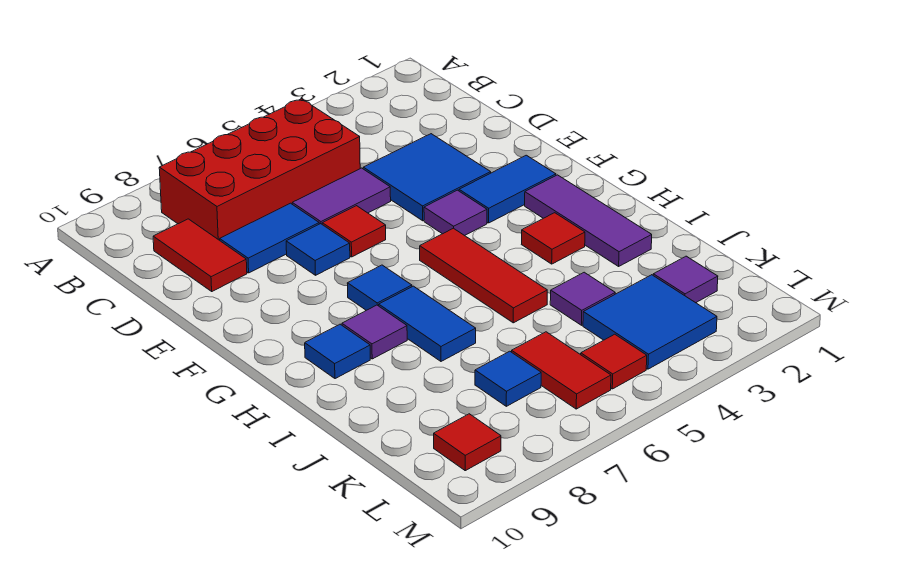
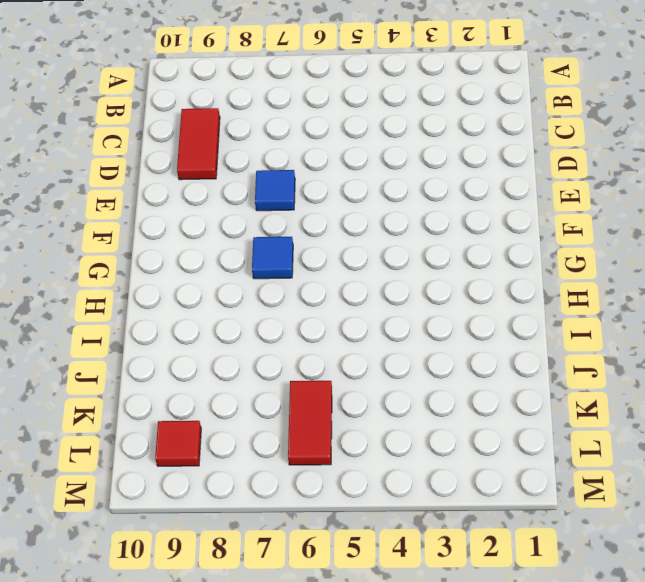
none -> red brick B5:C8 level 1
none -> blue tile D3:E4 level 1
none -> purple tile D5:D6 level 1

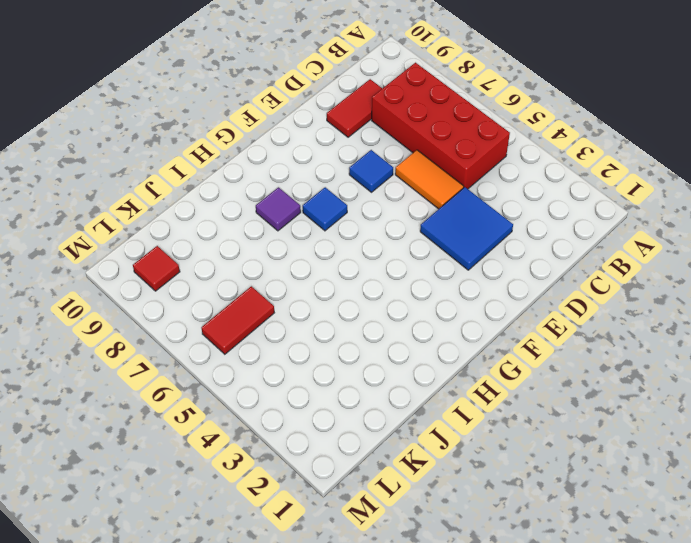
orange tile D5:D6 level 1 -> purple tile D5:D6 level 1
none -> blue tile D7:D8 level 1
none -> red tile E6 level 1
none -> blue tile F2:F3 level 1

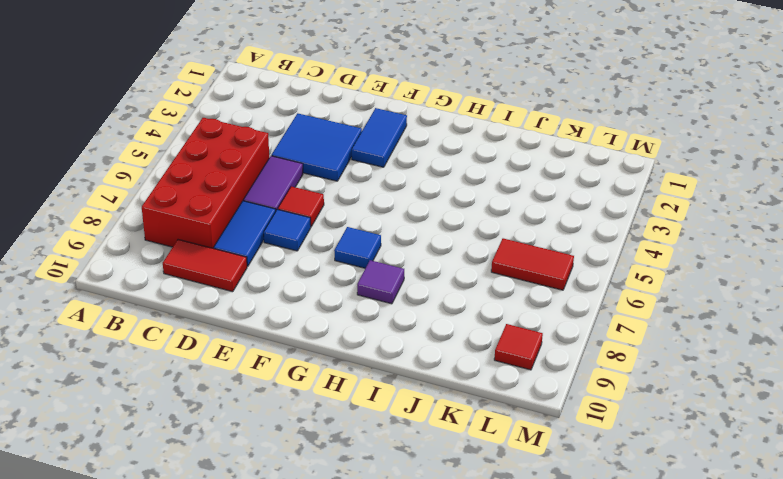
none -> purple tile F4 level 1
none -> purple tile G2:I2 level 1
none -> red tile G5:I5 level 1

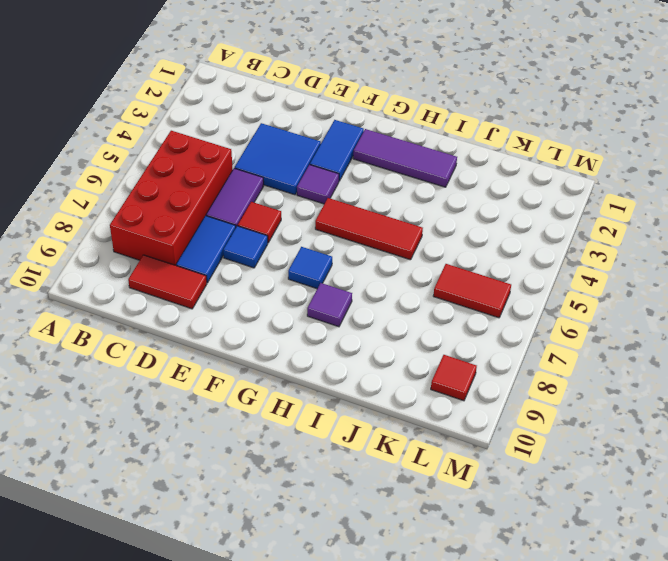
none -> red tile H3 level 1
none -> blue tile H7:I7 level 1
none -> blue tile H9 level 1

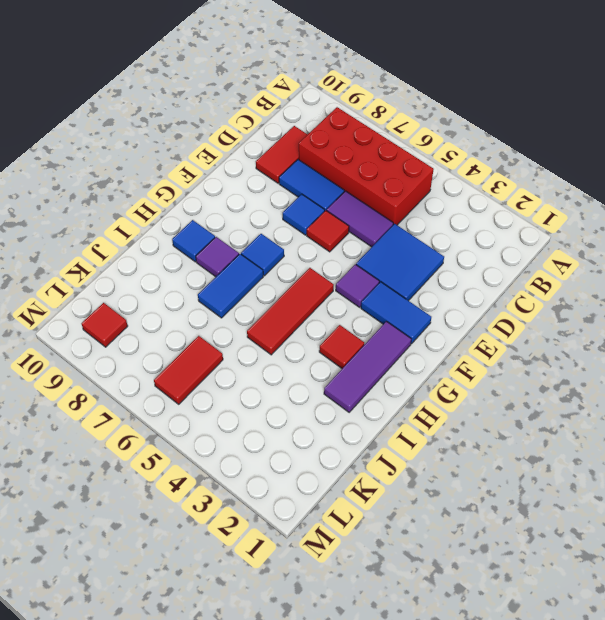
none -> purple tile J4 level 1
none -> purple tile K2 level 1
none -> blue tile K3:L4 level 1

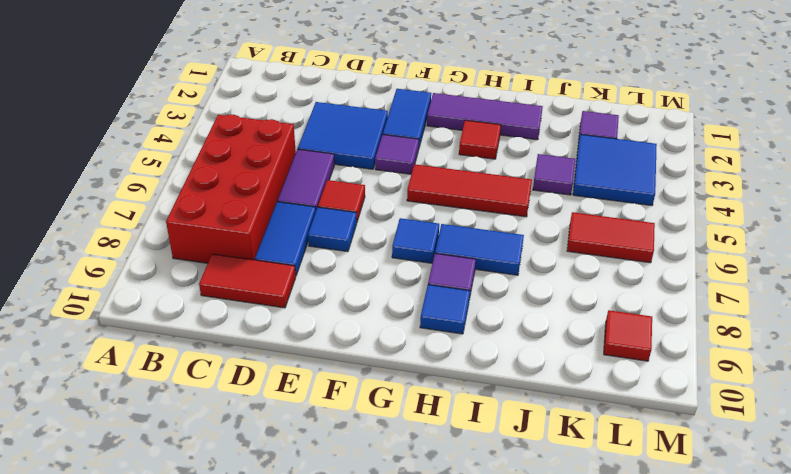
none -> blue tile K7 level 1
none -> red tile L5 level 1

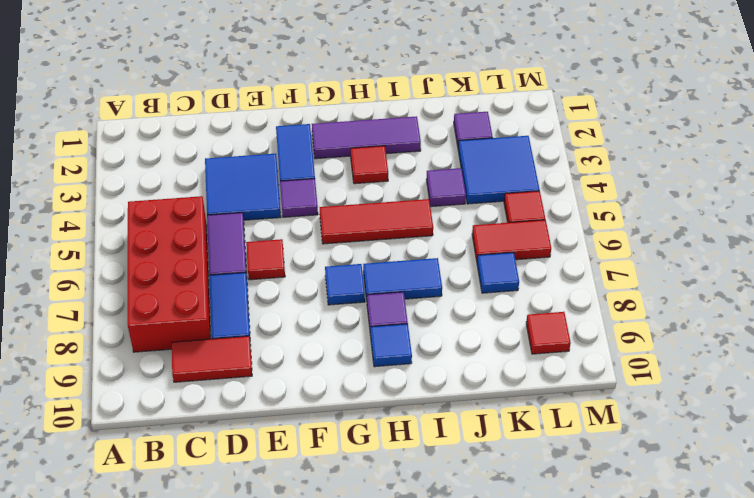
none -> blue tile E7 level 1

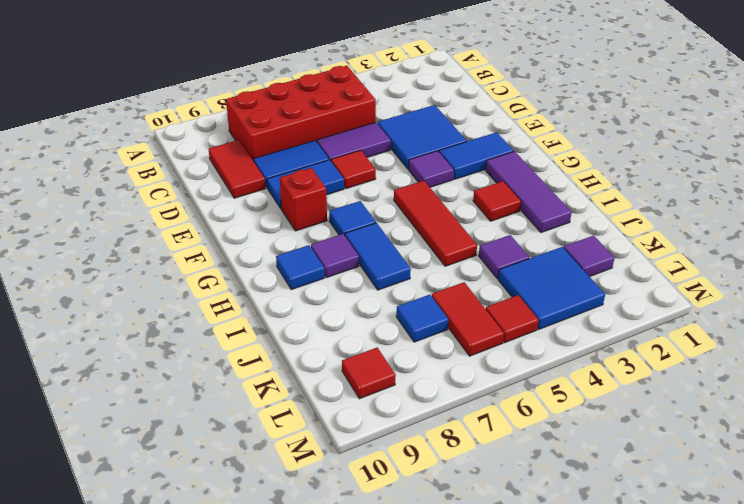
blue tile E7:E8 level 1 -> blue tile E7 level 1
red brick F8 level 1 -> none

